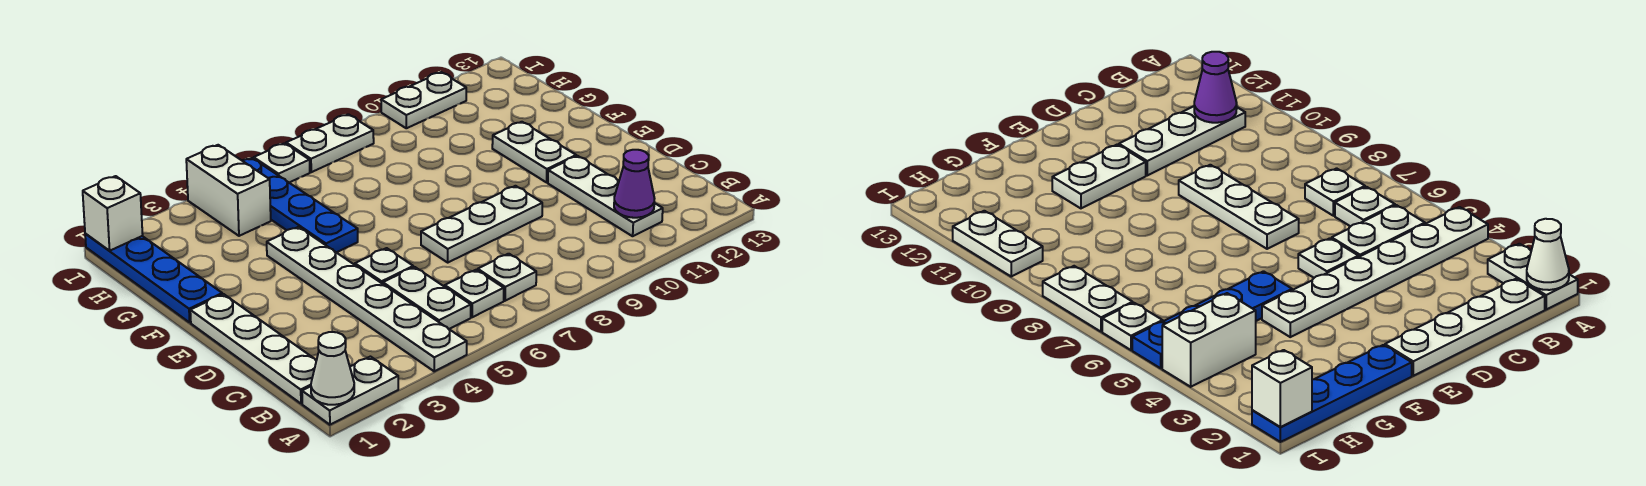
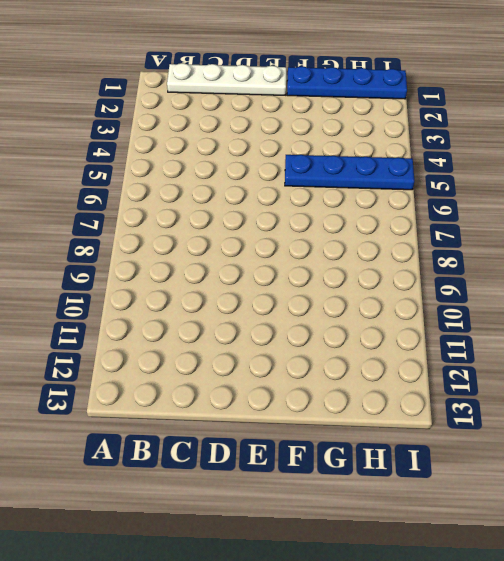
none -> white plate A1:A2 level 1
none -> white plate A4:F4 level 1
none -> white plate B5:C5 level 1

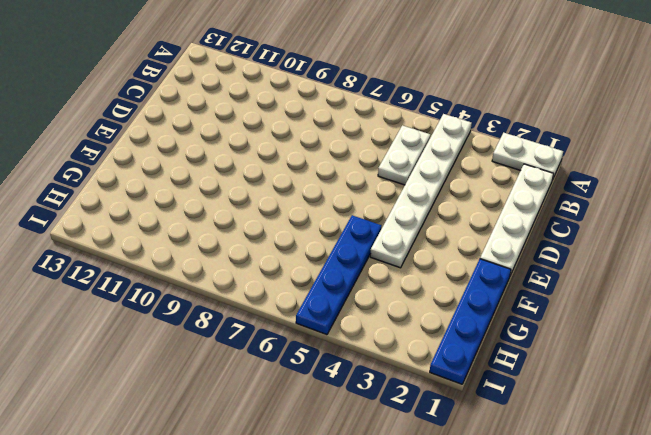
none -> white plate B6 level 1
none -> white plate B7 level 1
none -> white plate B11:D11 level 1

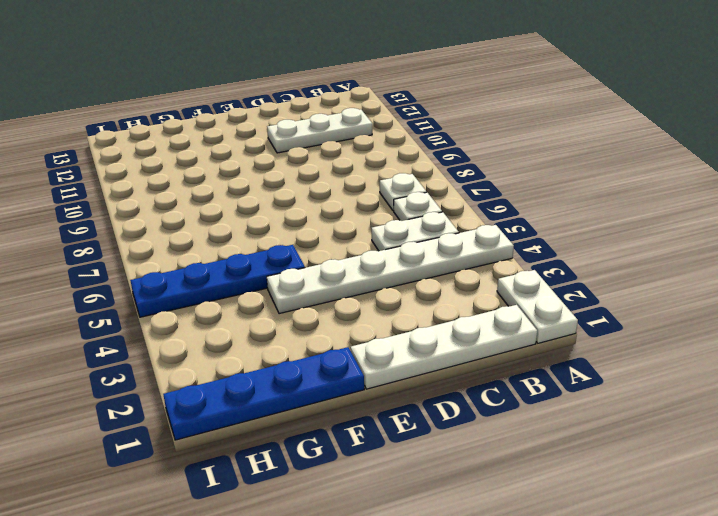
none -> white plate D5 level 1
none -> white plate D7:D9 level 1
none -> white plate E11:F11 level 1

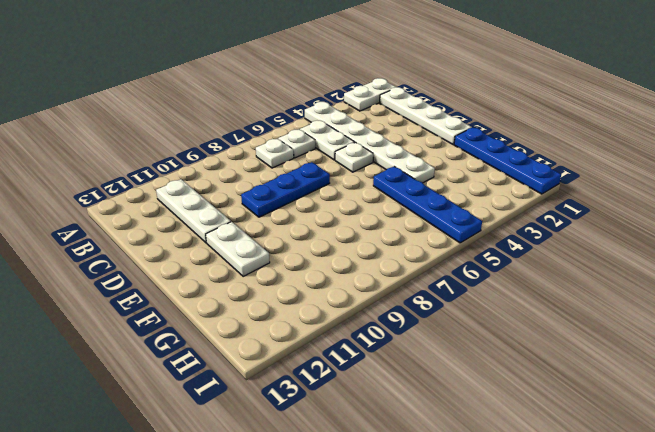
blue plate D7:D9 level 1 -> white plate D7:D9 level 1
none -> white brick H4:I4 level 1
none -> white plate I6 level 1
none -> white plate I7:I8 level 1

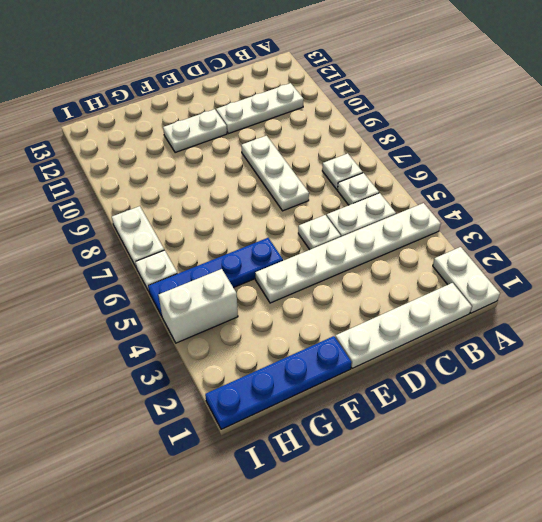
none -> white plate I10:I11 level 1
none -> white cone A1 level 2
none -> purple cone B11 level 2

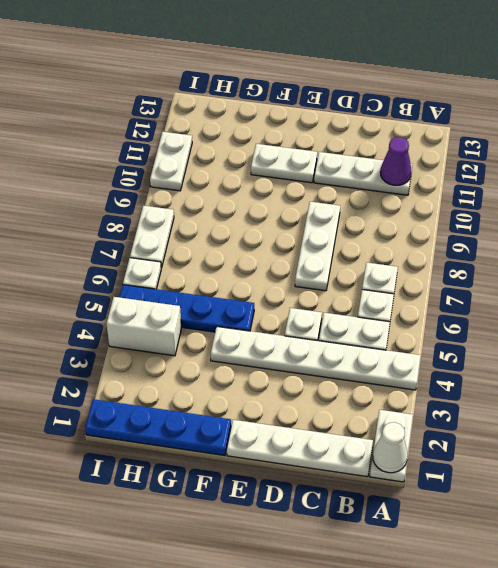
none -> white brick I1 level 2

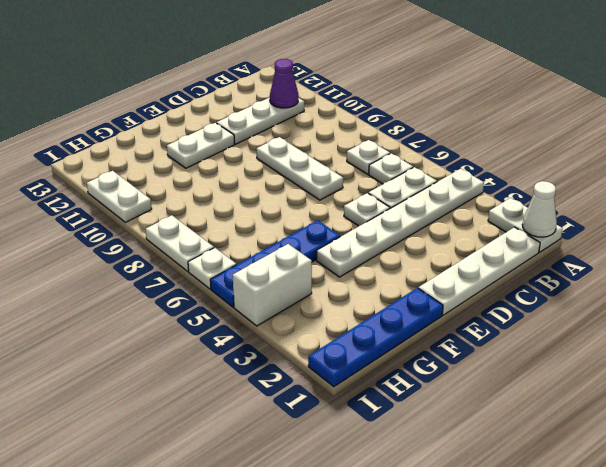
none -> white brick I1 level 2

